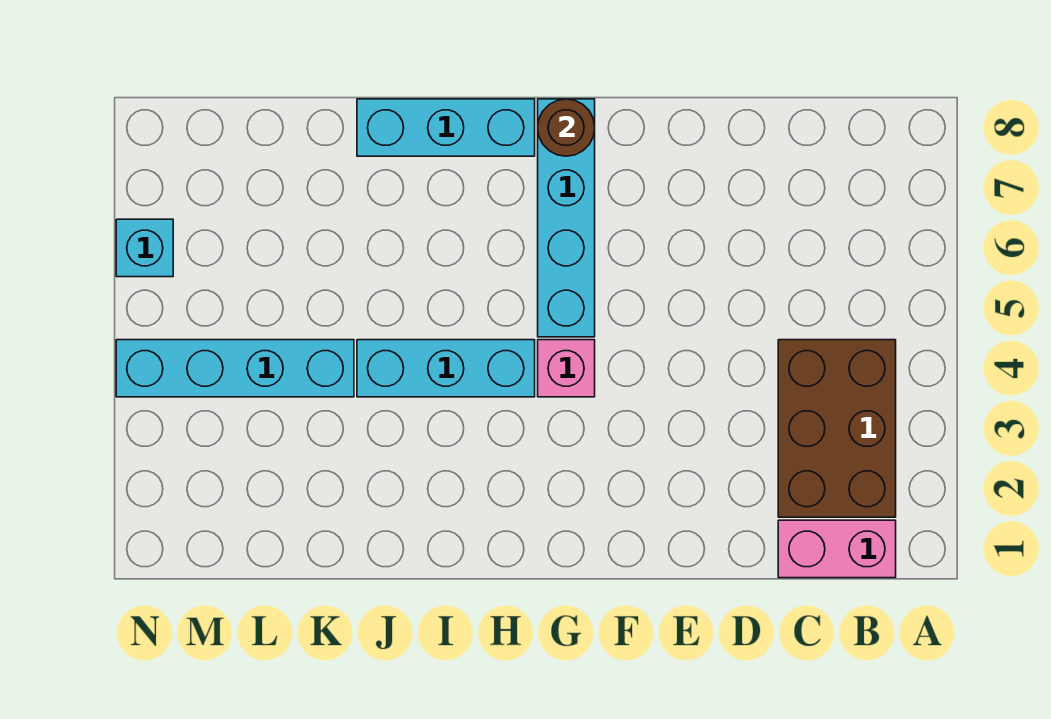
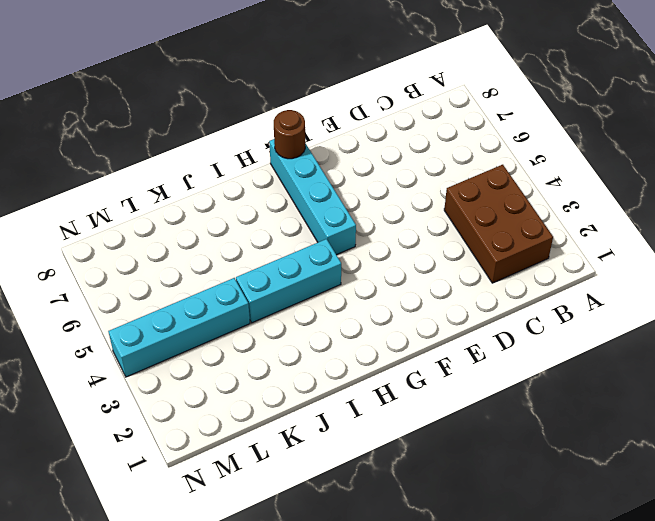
none -> pink brick B1:C1 level 1
none -> pink brick G4 level 1

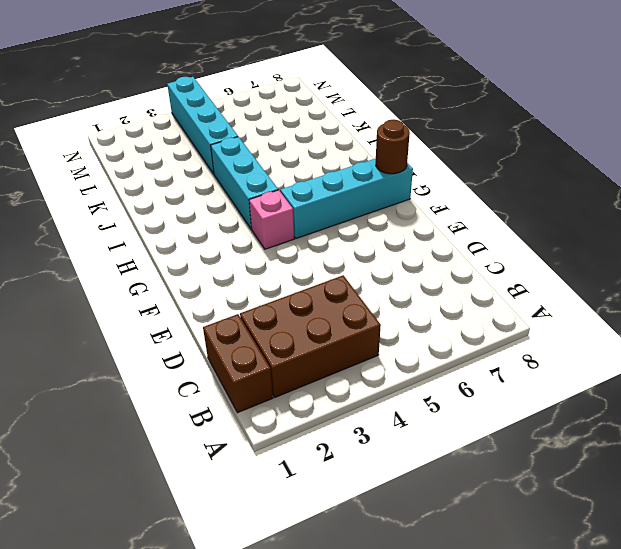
brown brick B1:C1 level 1 -> pink brick B1:C1 level 1
none -> cyan brick H8:J8 level 1
none -> cyan brick N6 level 1

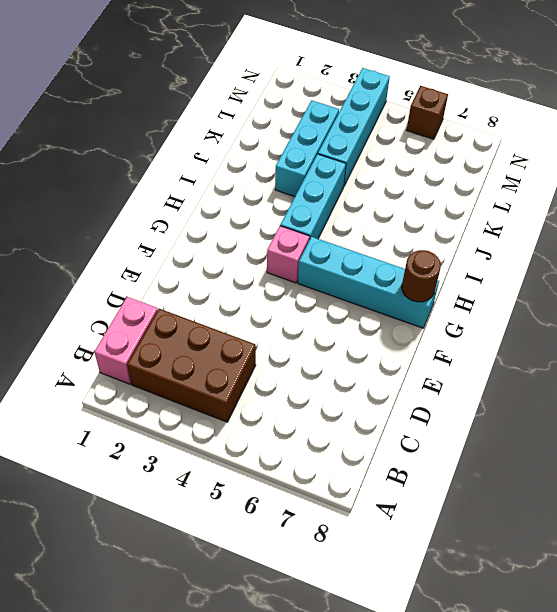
cyan brick J3:L3 level 1 -> cyan brick H8:J8 level 1
brown brick N6 level 1 -> cyan brick N6 level 1

